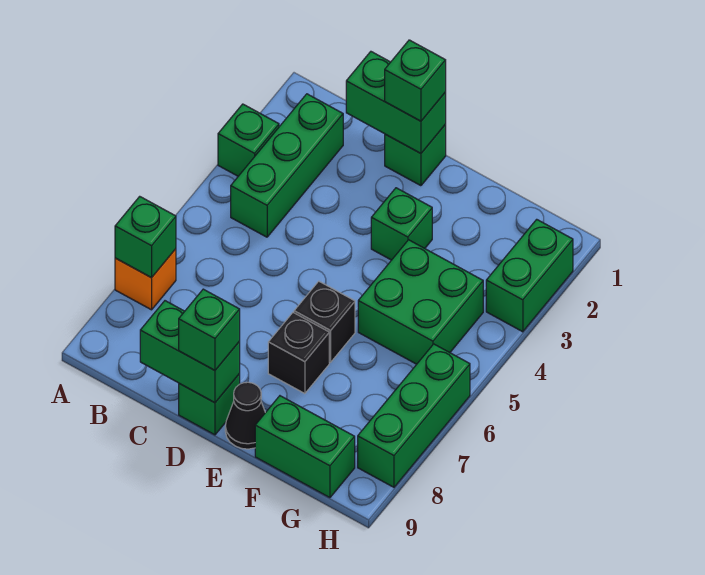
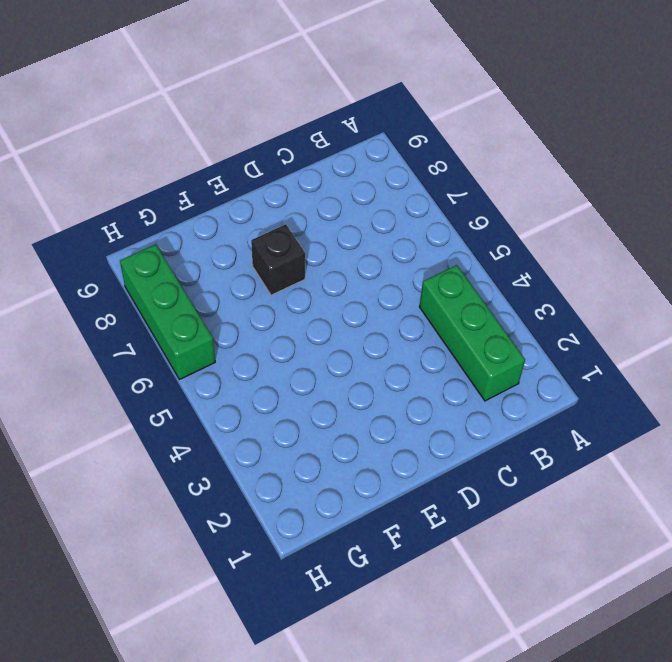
none -> green brick A3 level 1
none -> orange brick A7 level 1
none -> green brick D1 level 1

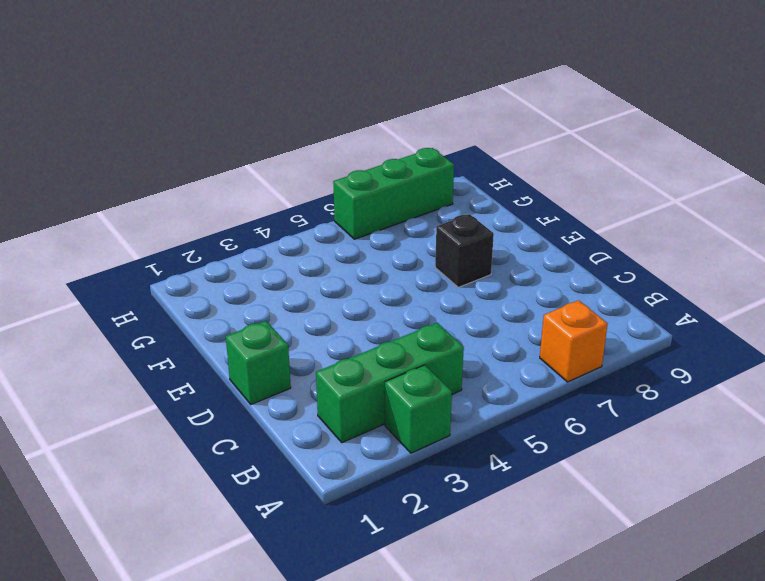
none -> green brick D9 level 1
none -> green brick E3 level 1
none -> black brick E6 level 1

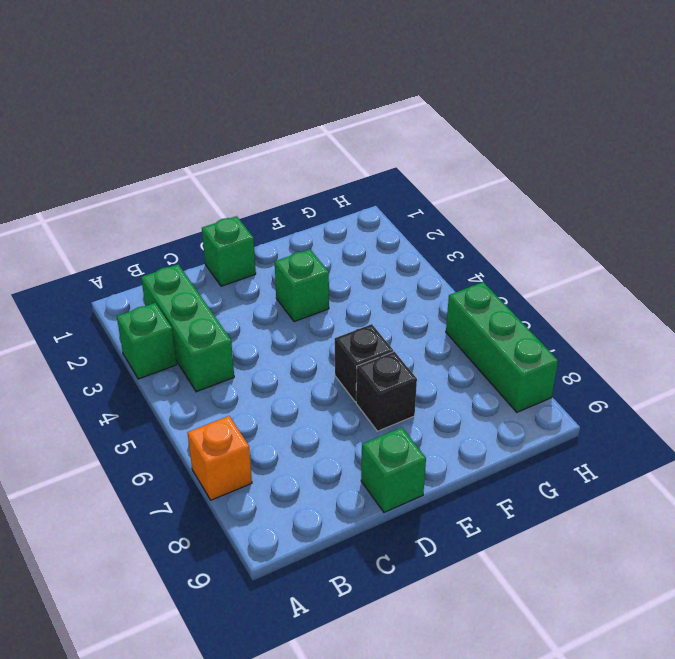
none -> black cone E9 level 1
none -> green brick F4:G5 level 1
none -> green brick F9:G9 level 1

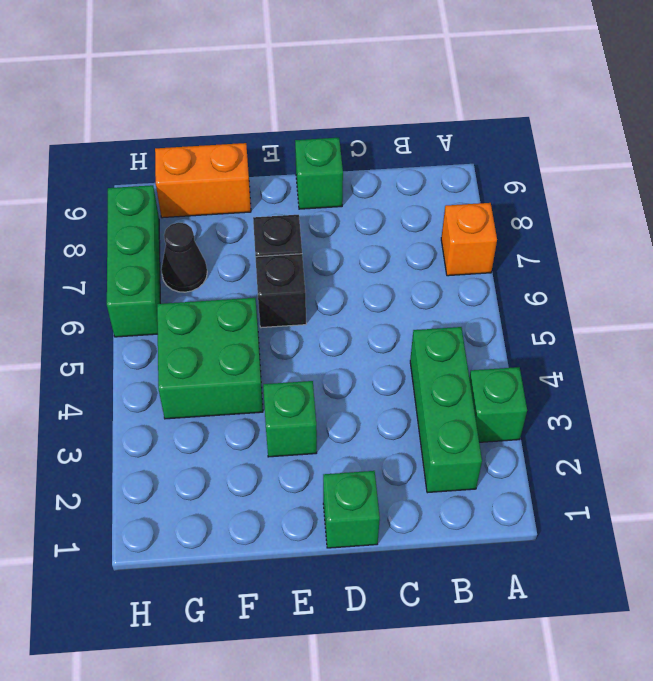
orange brick F9:G9 level 1 -> green brick F9:G9 level 1
black cone G7 level 1 -> black cone E9 level 1
none -> green brick H2:H3 level 1
none -> green brick A7 level 2
none -> green brick C1:D1 level 2

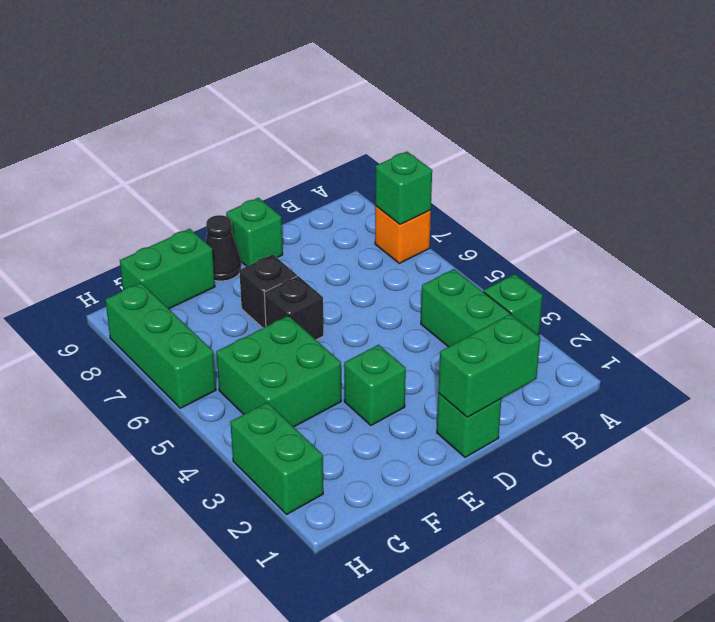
none -> green brick C9:D9 level 2
none -> green brick D1 level 3
none -> green brick D9 level 3

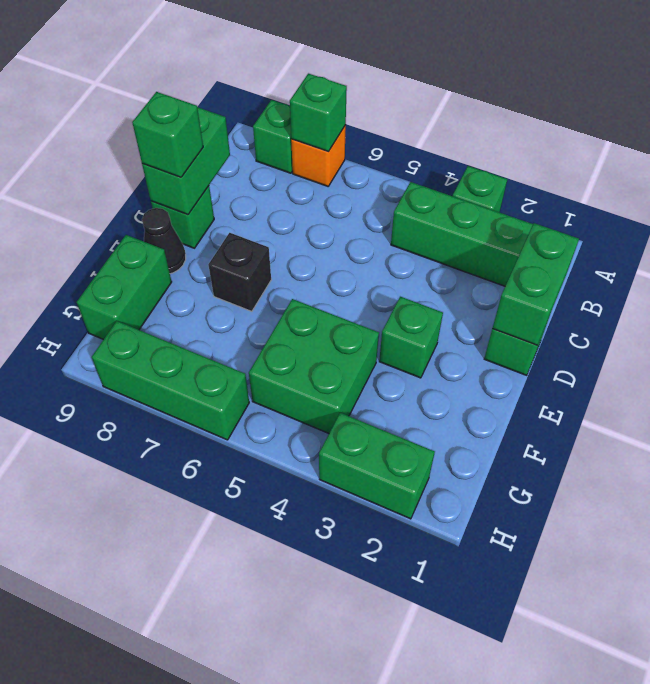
green brick A8 level 1 -> green brick D1 level 3
none -> black brick E6 level 1

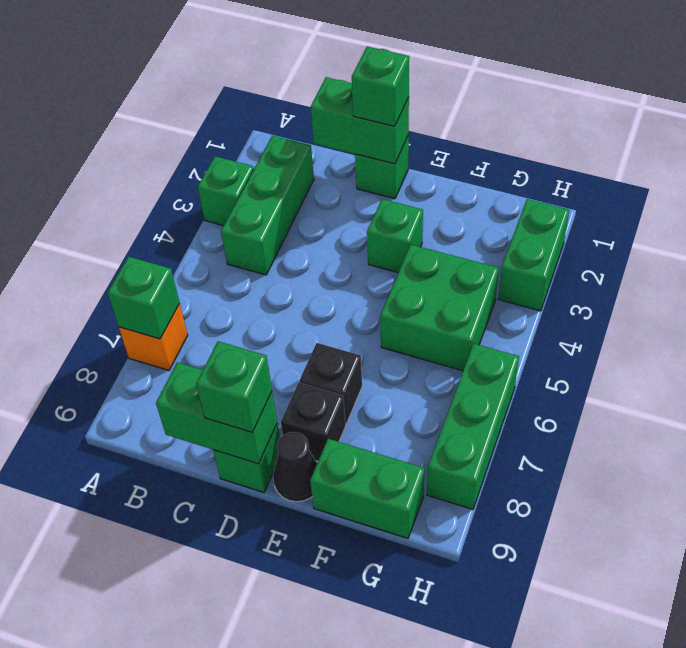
black brick E8 level 1 -> black brick E6 level 1

